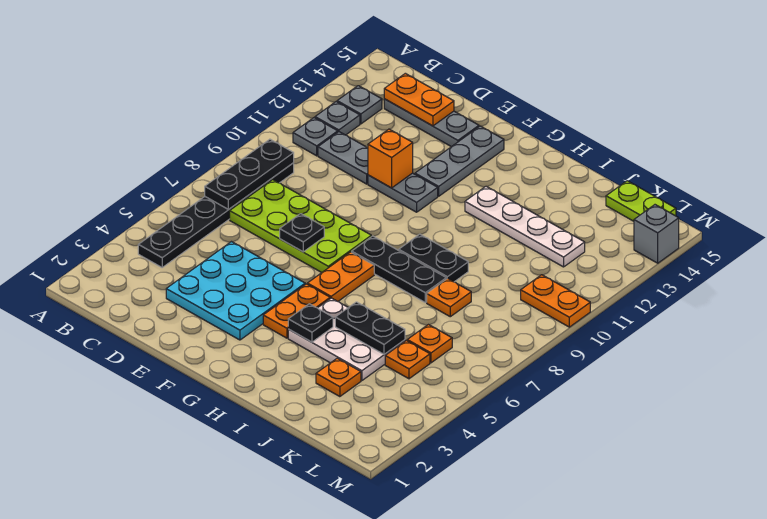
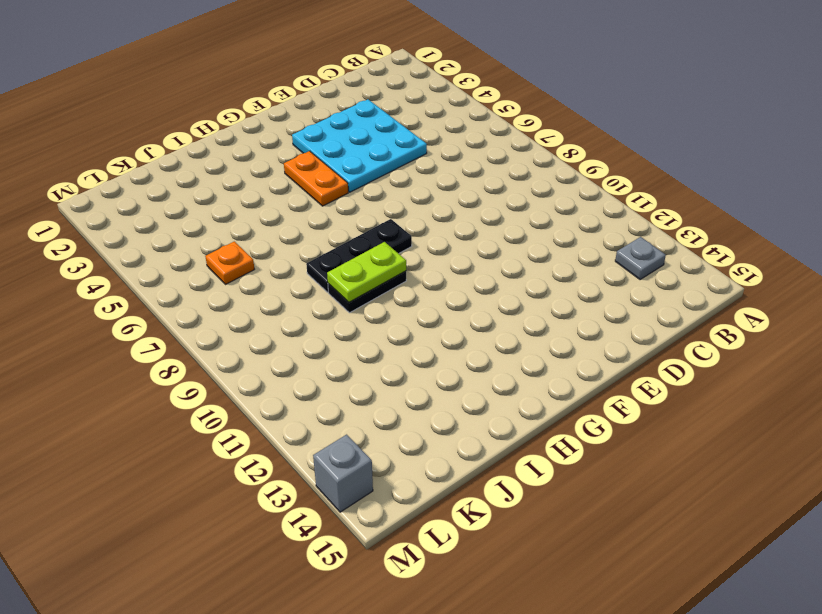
lime plate H9:I9 level 2 -> lime plate K15:L15 level 1
none -> black plate B4:B9 level 1
none -> grey plate B11 level 1
none -> grey plate B12 level 1

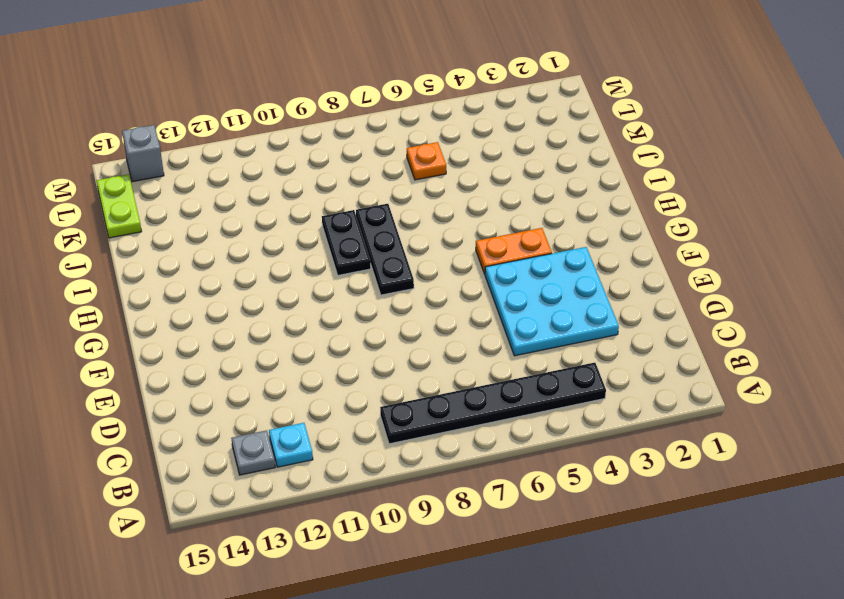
cyan plate B12 level 1 -> grey plate B12 level 1
none -> grey plate B11 level 1
none -> lime plate C7:F8 level 1
none -> grey plate C11:D11 level 1

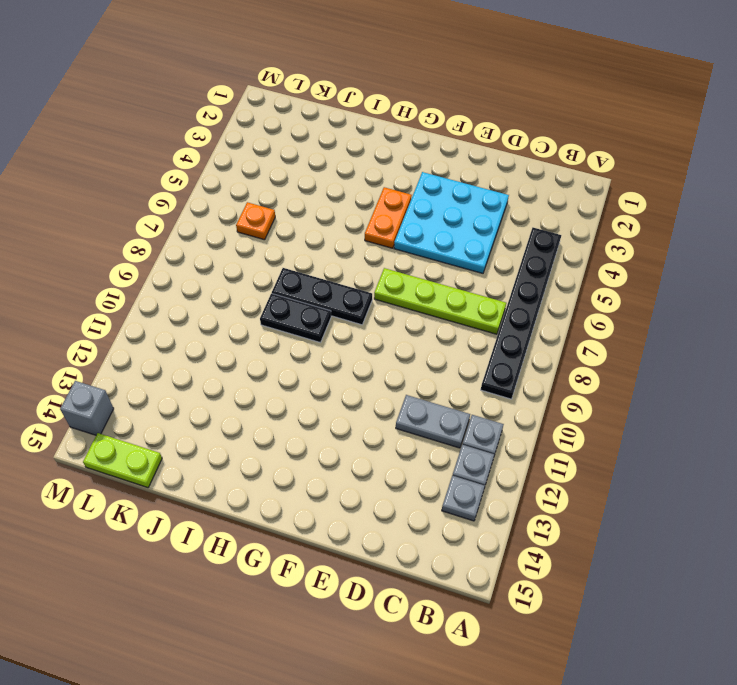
lime plate C7:F7 level 1 -> lime plate C7:F8 level 1
none -> grey plate C14:E14 level 1
none -> grey plate E11:F11 level 1
none -> grey plate F12:F14 level 1

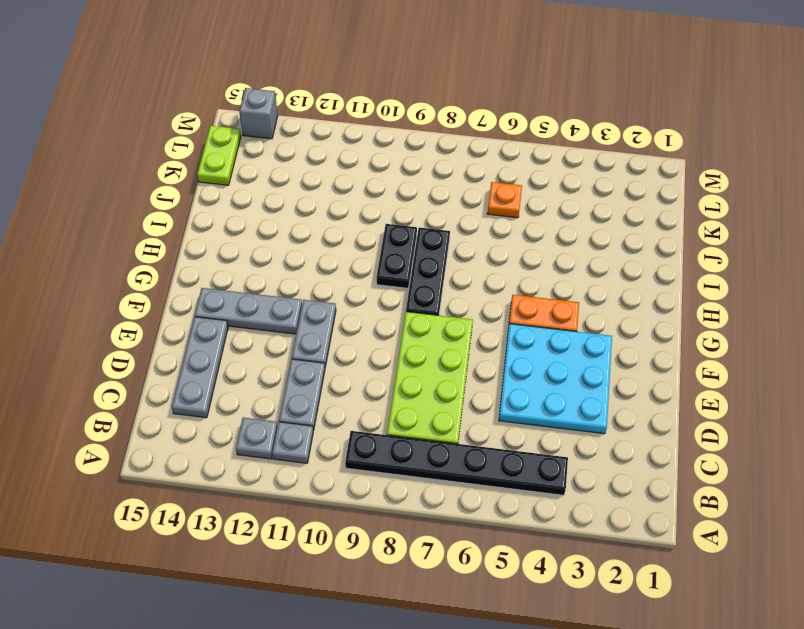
none -> grey plate B13 level 1
none -> orange plate G6:G7 level 1
none -> white plate H4:J5 level 1

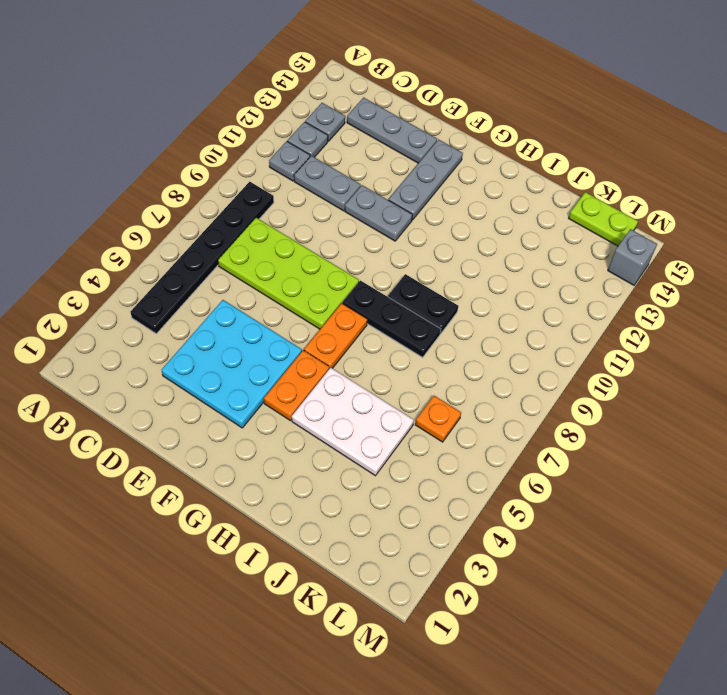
none -> white plate H12:K12 level 1
none -> orange plate J3 level 1
none -> orange plate J8 level 1

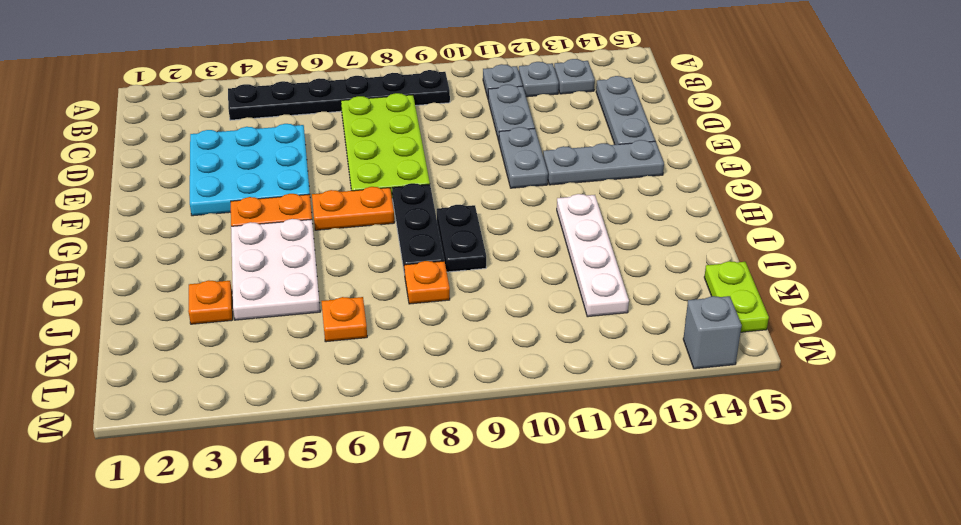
none -> orange plate K5 level 1
none -> orange plate L10:M10 level 1
none -> black plate B7:B9 level 2

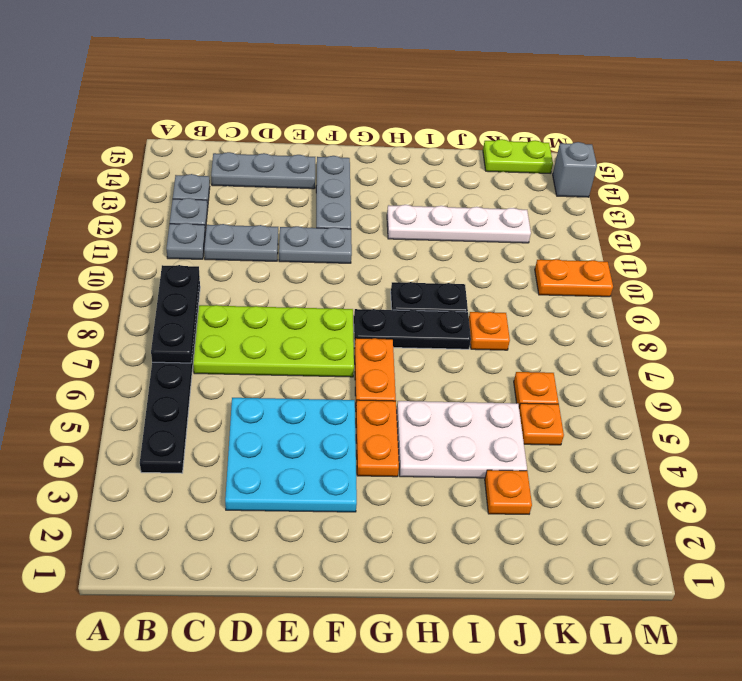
none -> orange plate C14:D14 level 2
none -> black plate E7 level 2
none -> orange brick E11 level 2

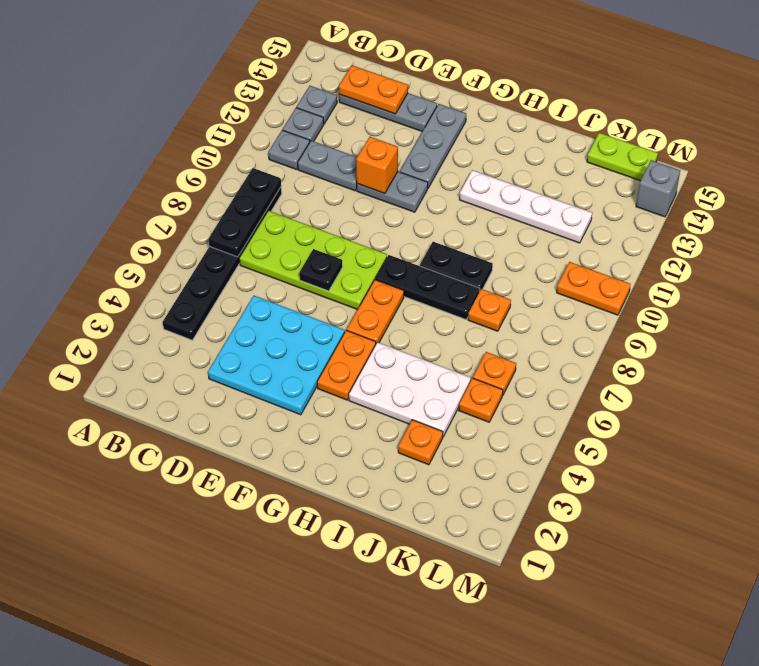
none -> black plate H4 level 2
none -> black plate I5:J5 level 2

